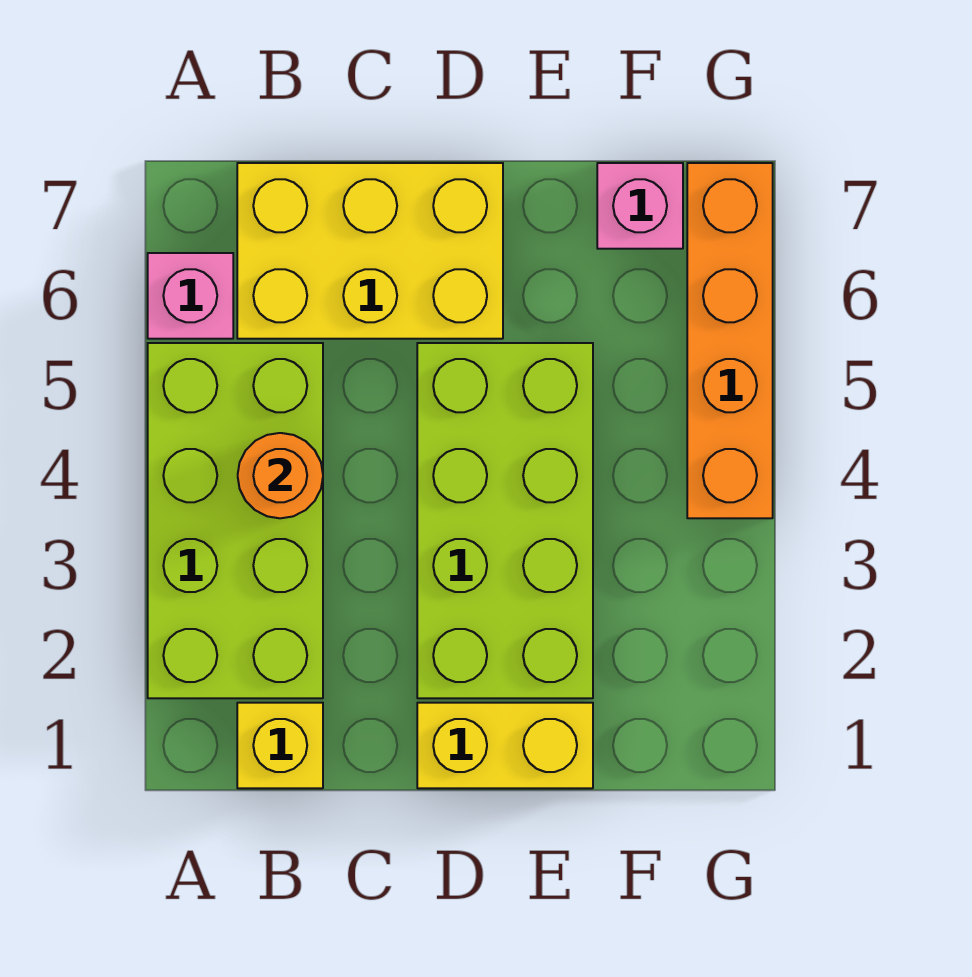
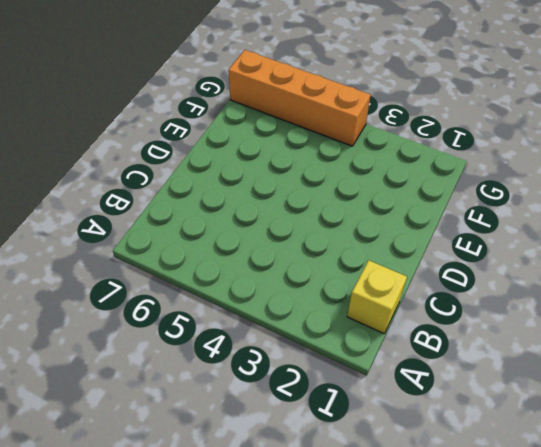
none -> lime brick A2:B5 level 1
none -> pink brick A6 level 1

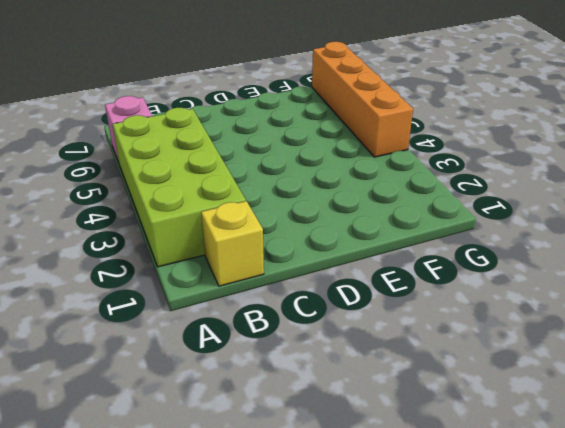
none -> yellow brick B6:D7 level 1
none -> yellow brick D1:E1 level 1

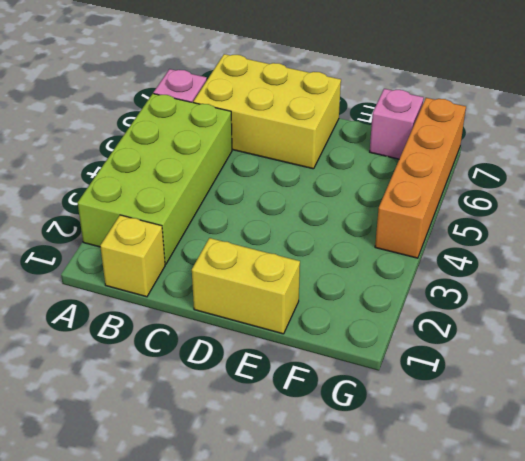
none -> lime brick D2:E5 level 1
none -> orange round brick B4 level 2

